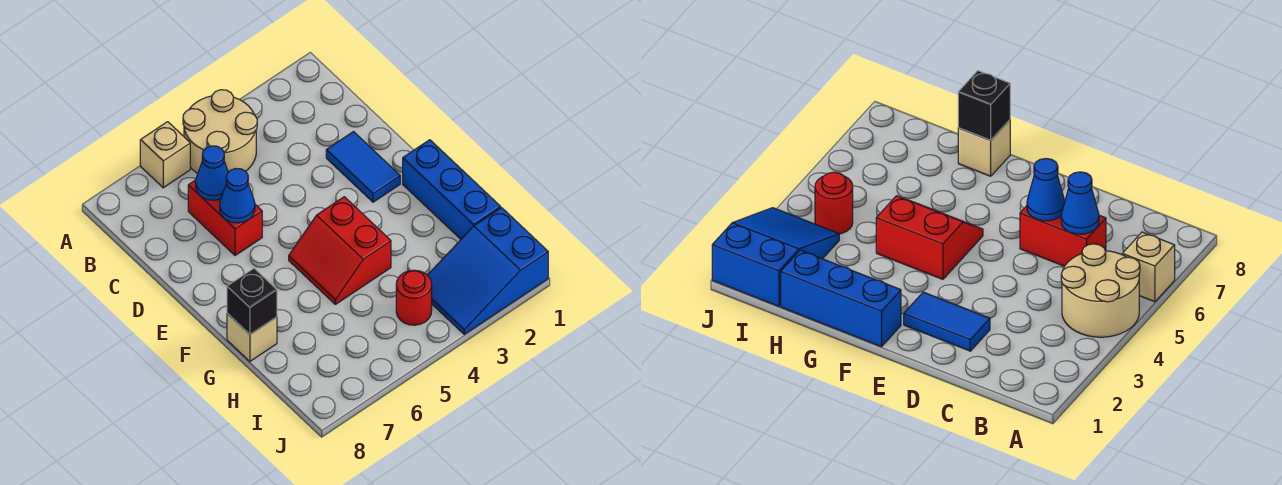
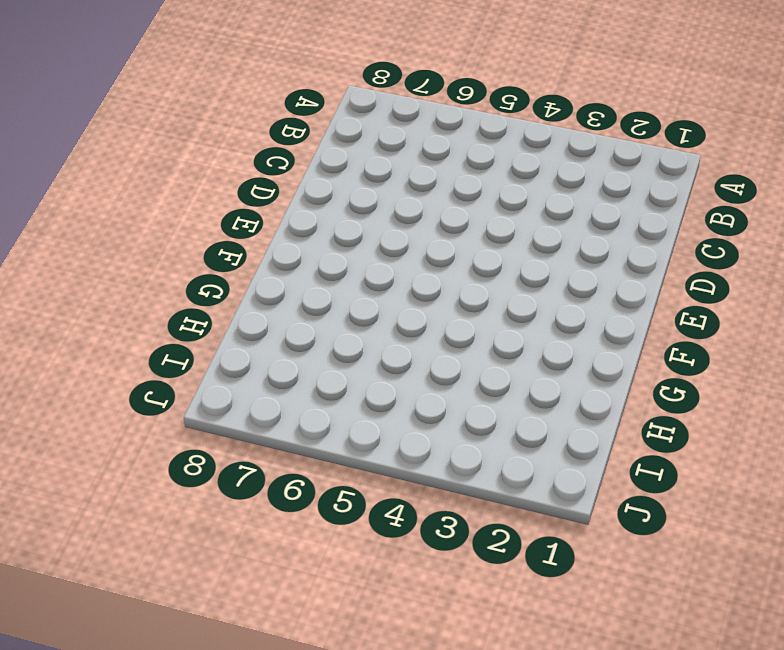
none -> tan round brick A4:B5 level 1
none -> tan brick A6 level 1
none -> red brick C6:D6 level 1

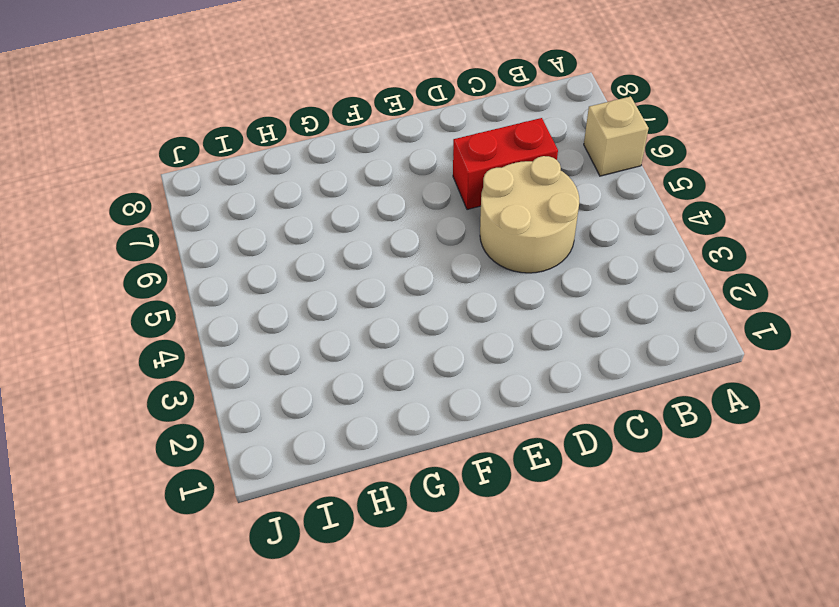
tan round brick C4:D5 level 1 -> tan round brick A4:B5 level 1
none -> blue tile D2:E2 level 1
none -> blue brick F1:H1 level 1
none -> red slope F4:G5 level 1 top 4

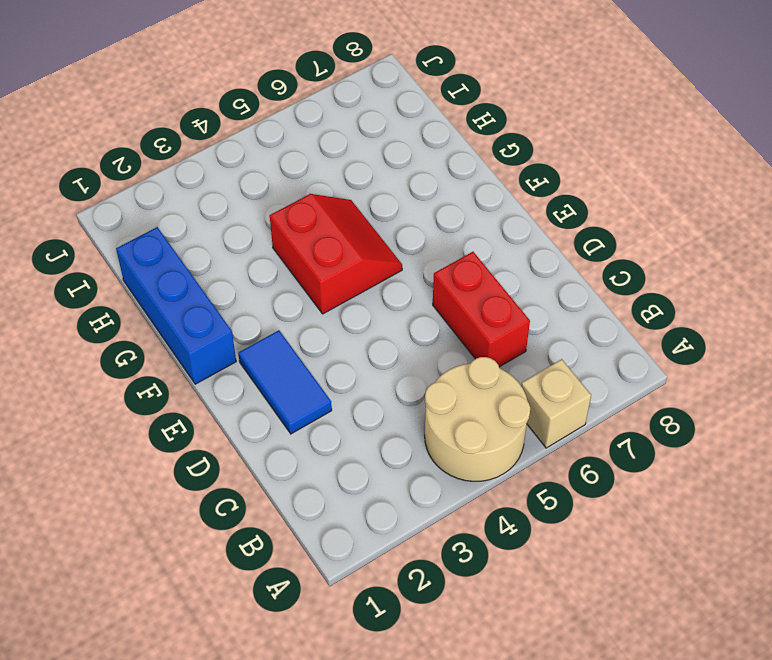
none -> tan brick G8 level 1
none -> blue slope I1:J3 level 1 top 1
none -> red round brick I4 level 1

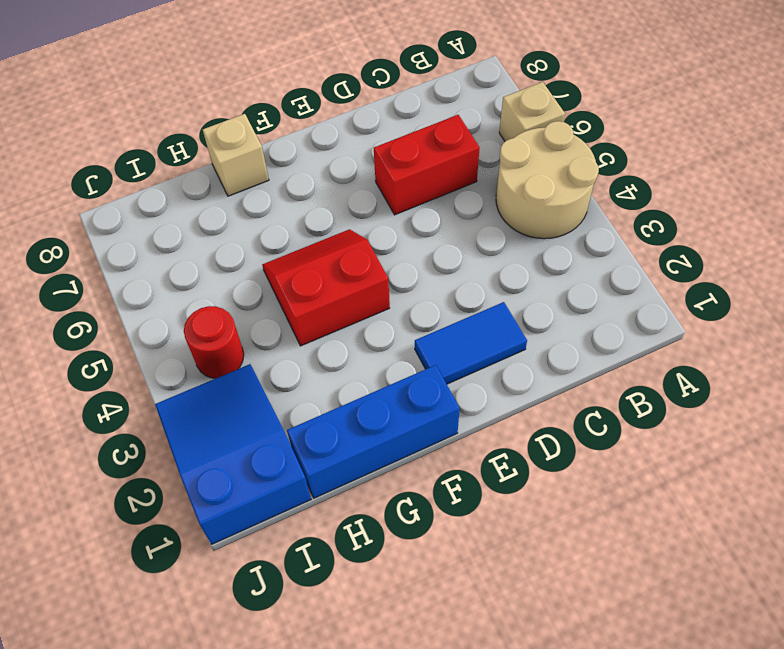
none -> blue cone C6 level 2
none -> blue cone D6 level 2
none -> black brick G8 level 2

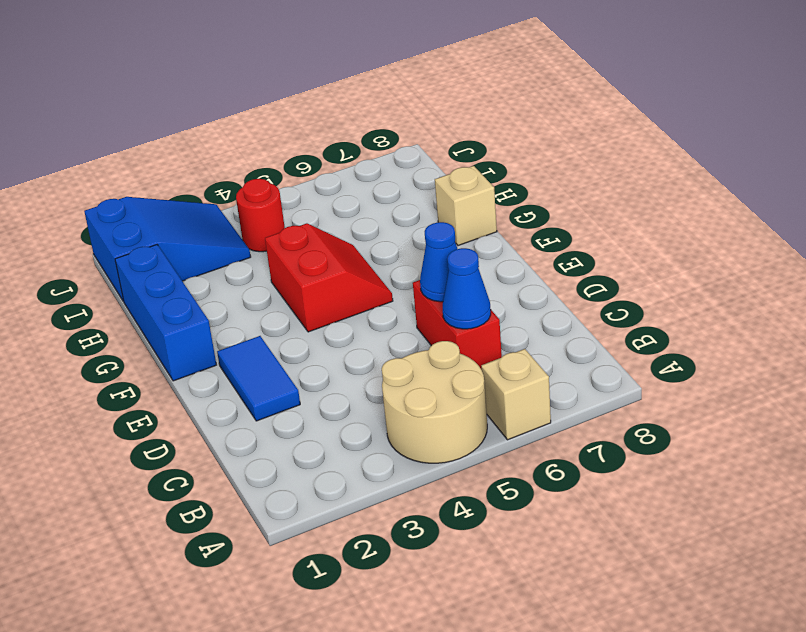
none -> black brick G8 level 2

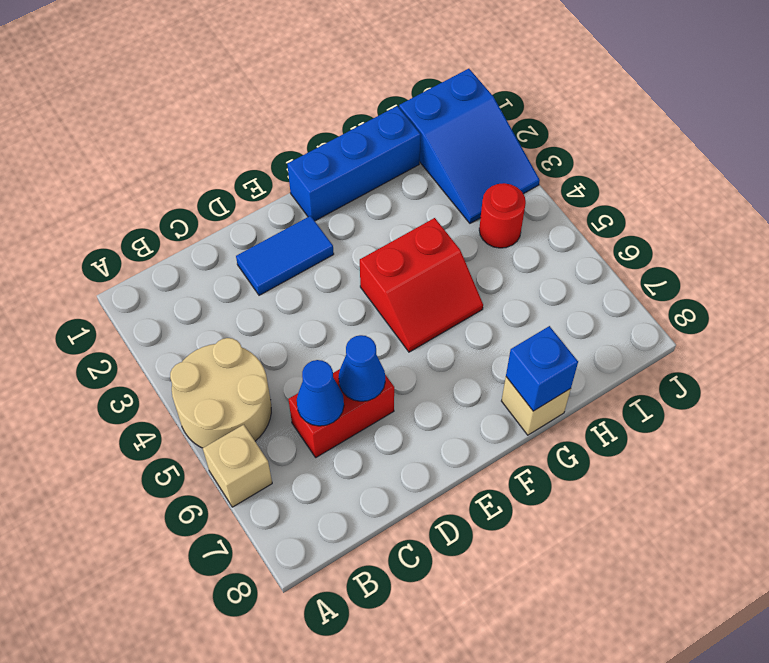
blue brick G8 level 2 -> black brick G8 level 2

